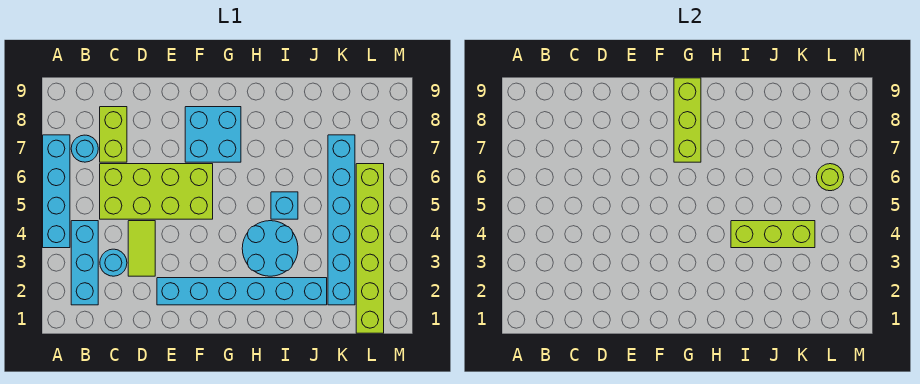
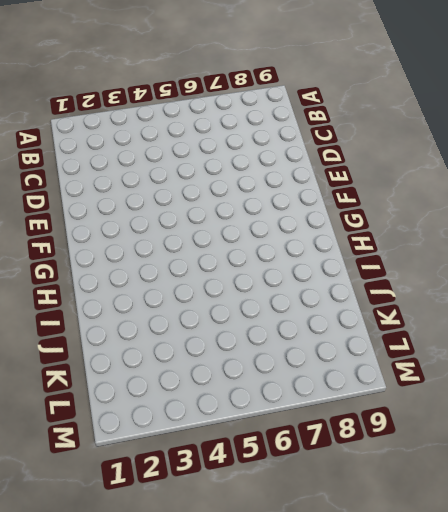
none -> cyan brick A4:A7 level 1
none -> cyan brick B2:B4 level 1
none -> cyan round brick B7 level 1

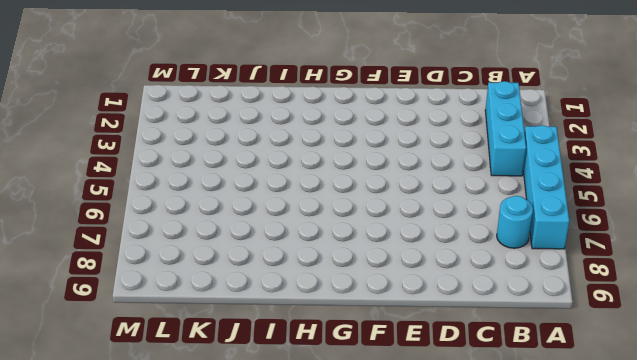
none -> cyan round brick C3 level 1
none -> lime brick C5:F6 level 1
none -> lime brick C7:C8 level 1

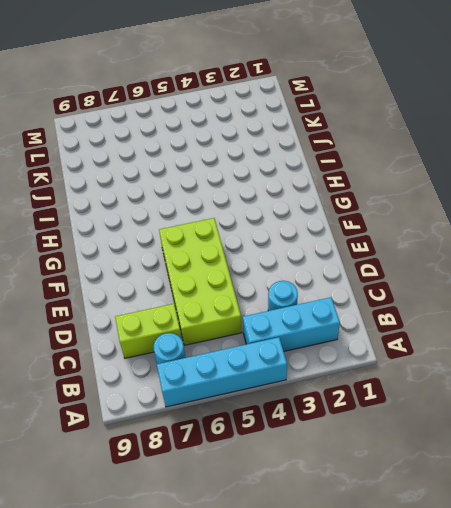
none -> lime tile D3:D4 level 1
none -> cyan brick E2:J2 level 1
none -> cyan brick F7:G8 level 1

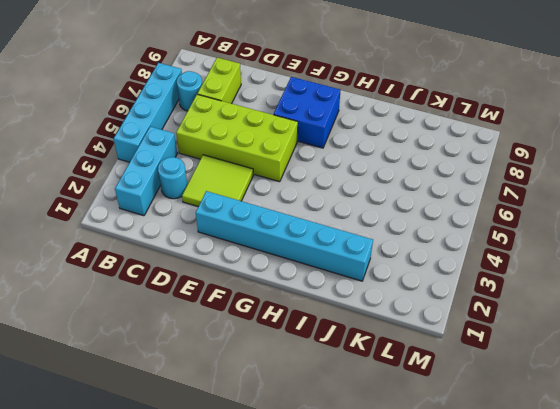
lime tile D3:E4 level 1 -> lime tile D3:D4 level 1
blue brick F7:G8 level 1 -> cyan brick F7:G8 level 1
none -> cyan round brick H3:I4 level 1
none -> cyan brick I5 level 1
none -> cyan brick K2:K7 level 1

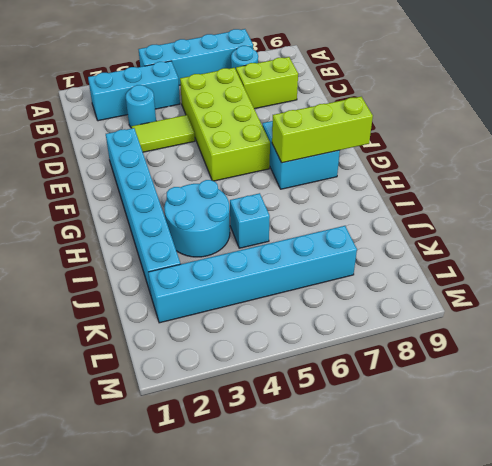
none -> lime brick L1:L6 level 1
none -> lime brick I4:K4 level 2
none -> lime round brick L6 level 2

